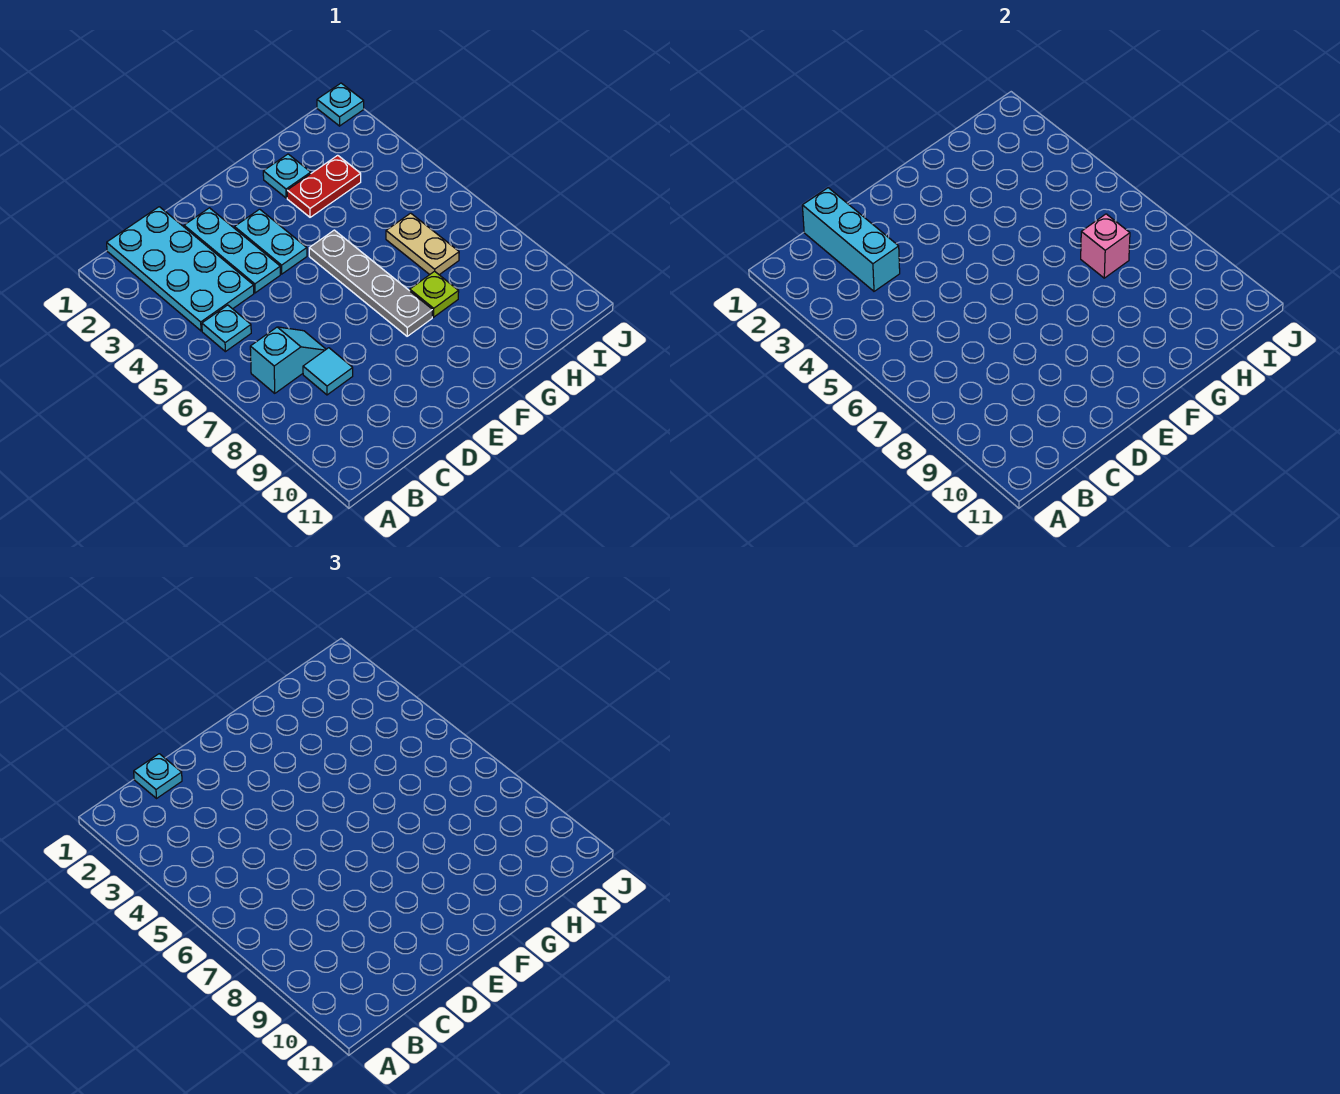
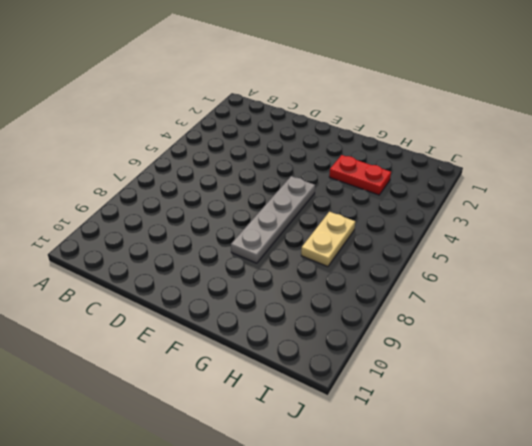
none -> cyan plate B1:C4 level 1
none -> cyan plate B5 level 1
none -> cyan slope B7:C7 level 1 top B

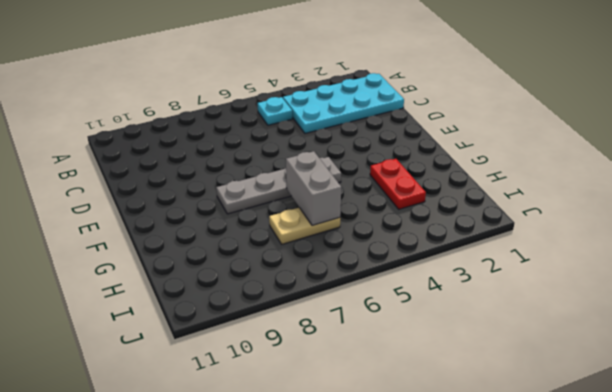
grey brick G6:H6 level 2 -> none
none -> cyan slope B7:C7 level 1 top B
none -> cyan tile C8 level 1
none -> cyan plate D2:D4 level 1

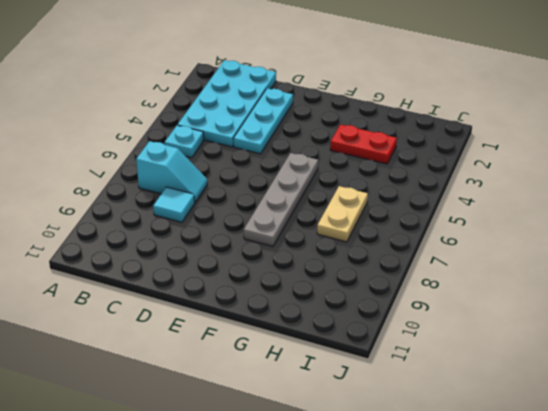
none -> cyan plate E3:E4 level 1
none -> cyan plate G2 level 1
none -> lime plate G8 level 1

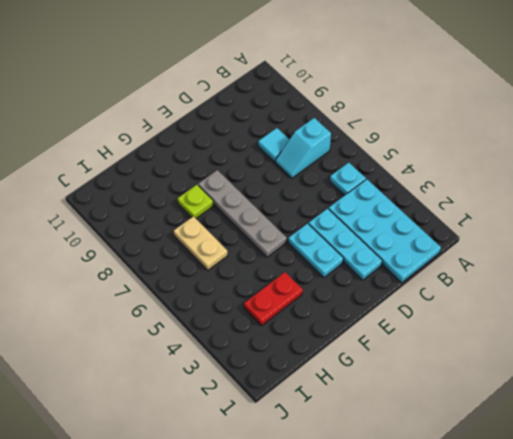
none -> cyan plate G2 level 1
none -> cyan plate J1 level 1
none -> cyan brick C1:C3 level 2

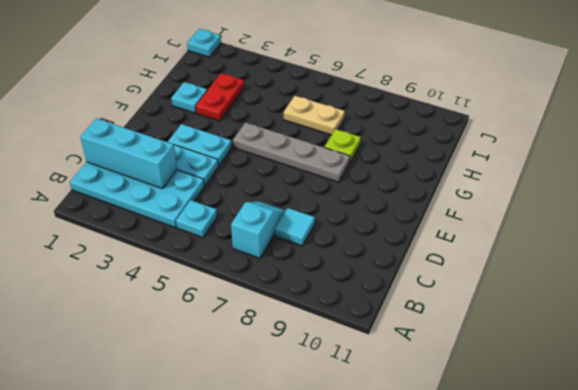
none -> pink brick H7 level 2
none -> cyan plate C1 level 3

